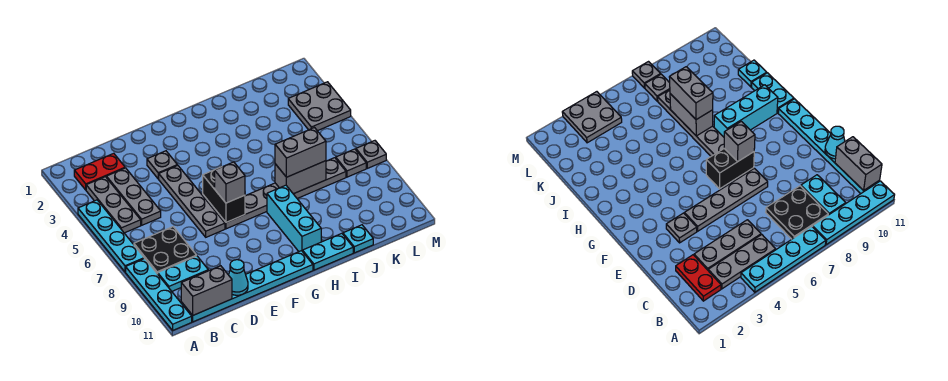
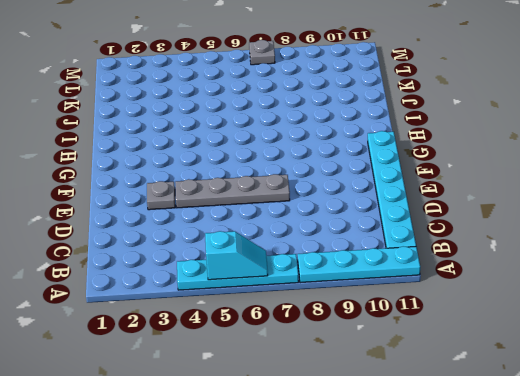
cyan slope A5:A6 level 2 top 5 -> none
none -> red plate B2:C2 level 1
none -> grey plate B3:B5 level 1
none -> black plate B7:C8 level 1

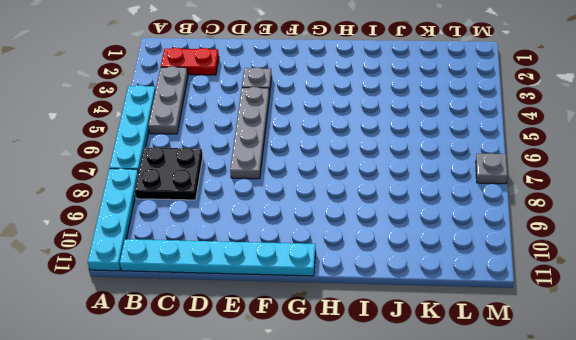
none -> cyan plate B9:C9 level 1
none -> grey plate C3:C5 level 1
none -> grey plate F7:K7 level 1

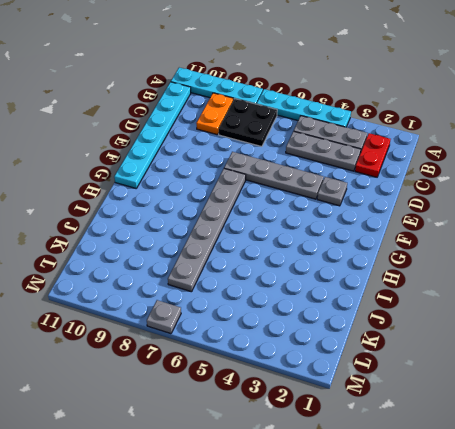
orange plate B9:C9 level 1 -> cyan plate B9:C9 level 1
none -> cyan brick H8:H10 level 1
none -> cyan plate H11:I11 level 1
none -> cyan plate J11 level 1

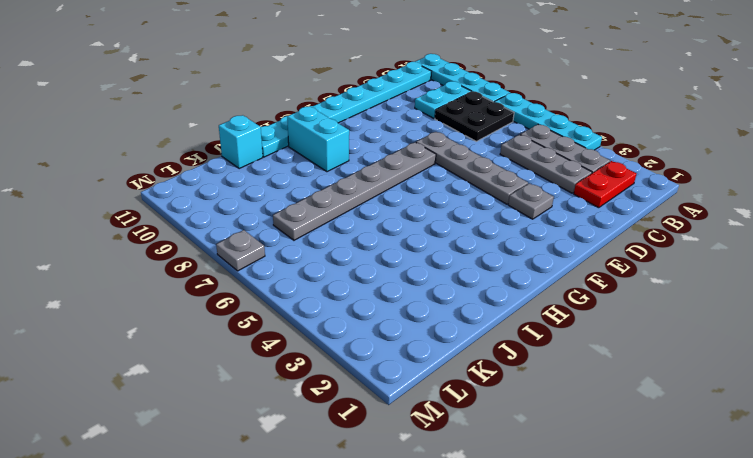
cyan brick H9:H10 level 1 -> cyan brick H8:H10 level 1
cyan brick J11 level 1 -> cyan plate J11 level 1
none -> grey plate L3:M4 level 1
none -> grey plate L7 level 1
none -> grey brick B11:C11 level 2

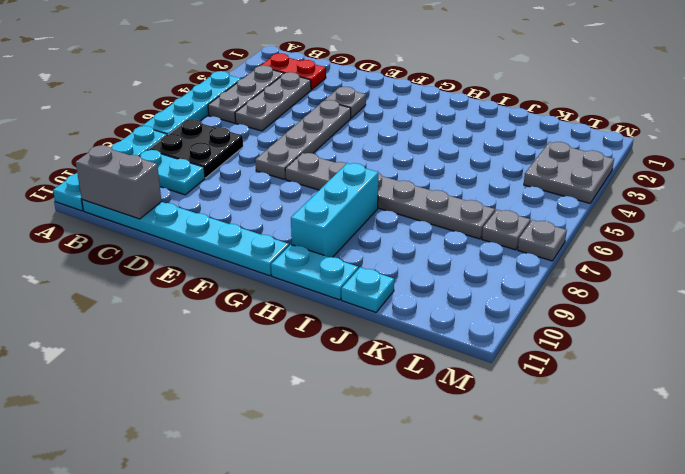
none -> cyan cone D11 level 2
none -> black brick F6:F7 level 2
none -> grey brick I7:J7 level 2

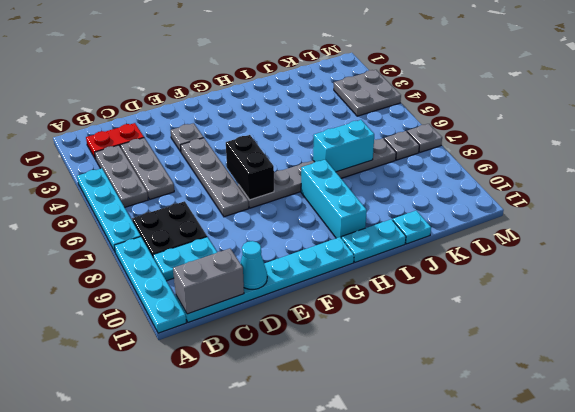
cyan brick I7:J7 level 2 -> grey brick I7:J7 level 2
none -> grey brick F7 level 3
none -> grey brick I7:J7 level 3

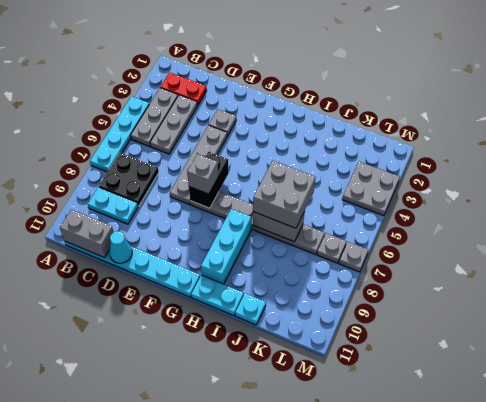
grey brick I6:J7 level 3 -> grey brick I7:J7 level 3
none -> cyan plate A8:A11 level 1

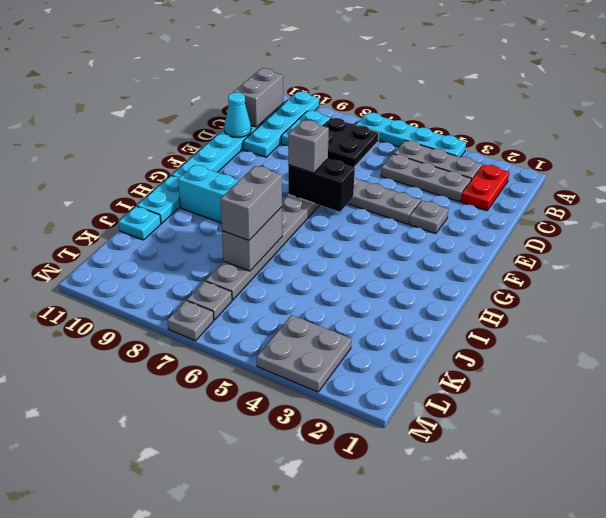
cyan plate A10:D10 level 1 -> cyan plate A8:A11 level 1

